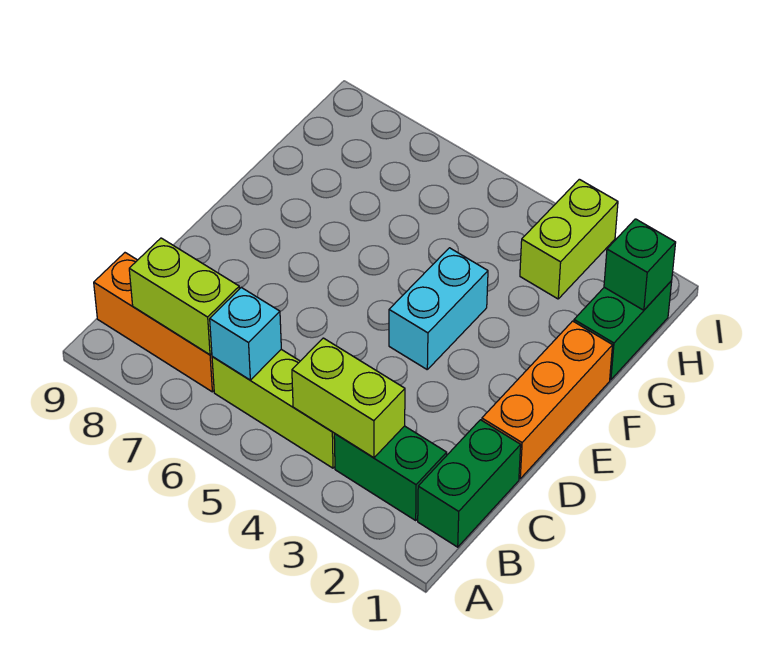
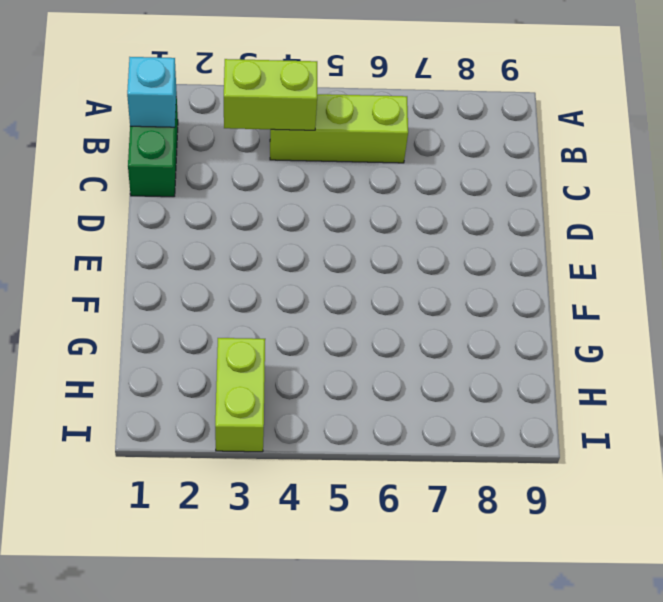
cyan brick B1 level 2 -> cyan brick B6 level 2
none -> green brick B2:B3 level 1
none -> orange brick B7:B9 level 1
none -> orange brick D1:F1 level 1

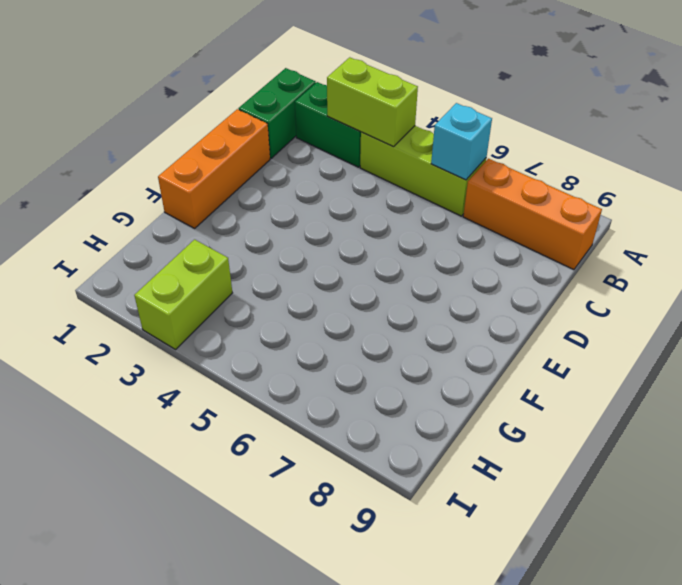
none -> cyan brick E4:F4 level 1
none -> green brick G1:H1 level 1
none -> lime brick B7:B8 level 2

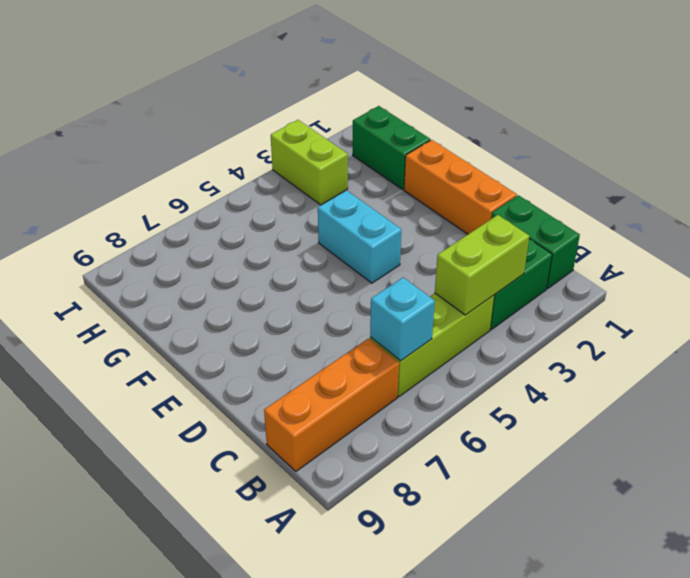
none -> lime brick B7:B8 level 2
none -> green brick H1 level 2

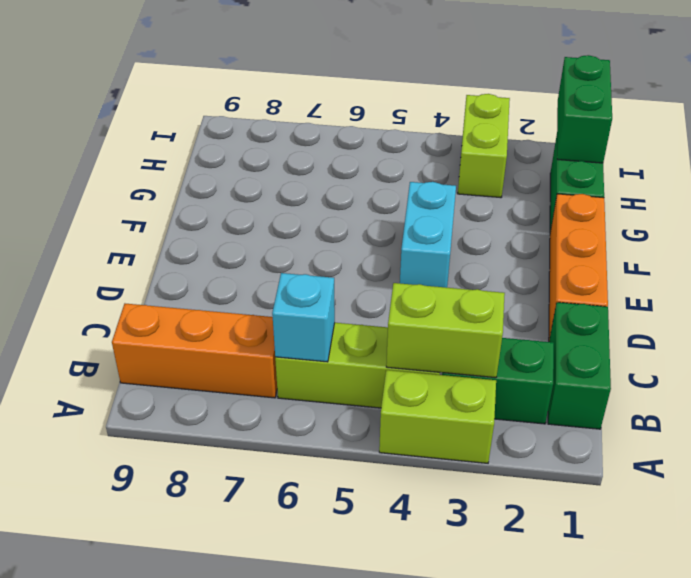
lime brick A3:A4 level 1 -> lime brick B7:B8 level 2
green brick H1:I1 level 2 -> green brick H1 level 2

